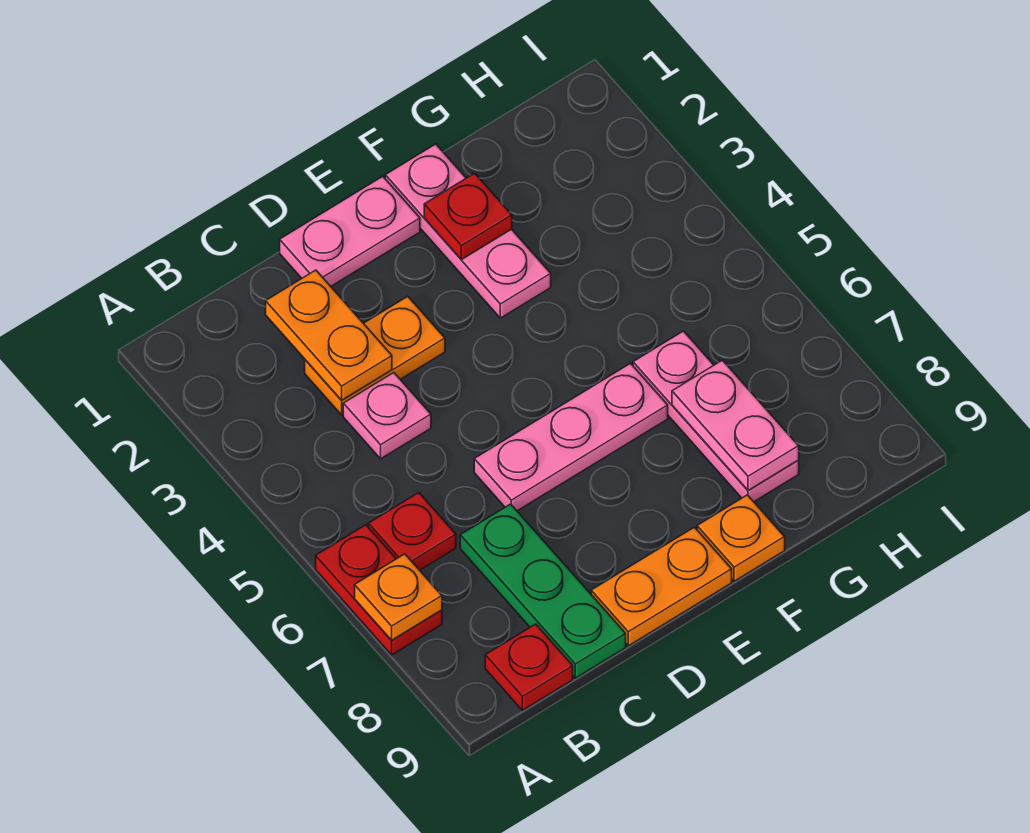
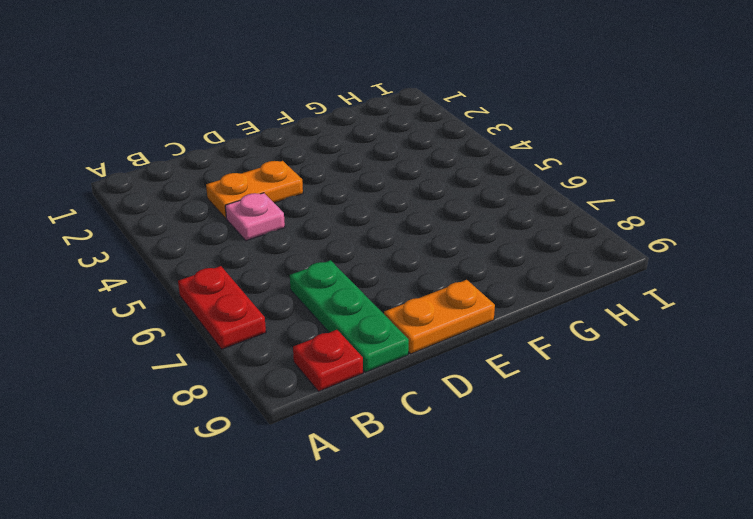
none -> red plate B6 level 1
none -> pink plate D1:E1 level 1
none -> pink plate D6:F6 level 1

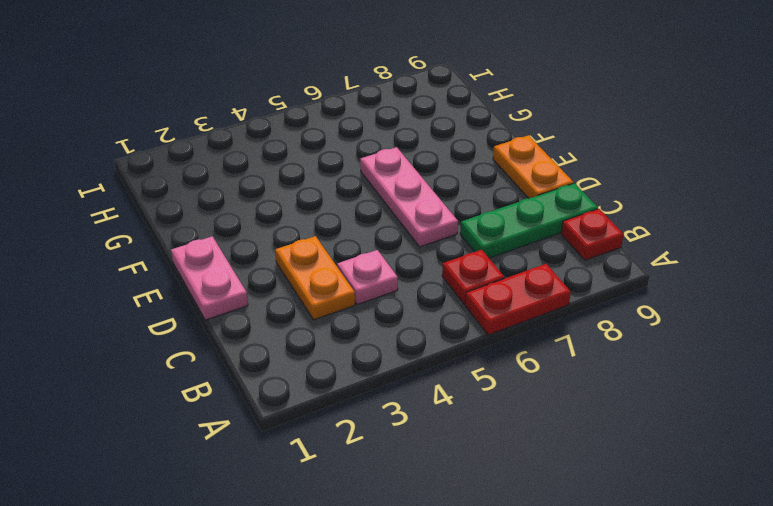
none -> pink plate F1:F3 level 1
none -> orange plate F9 level 1
none -> pink plate G6:G8 level 1

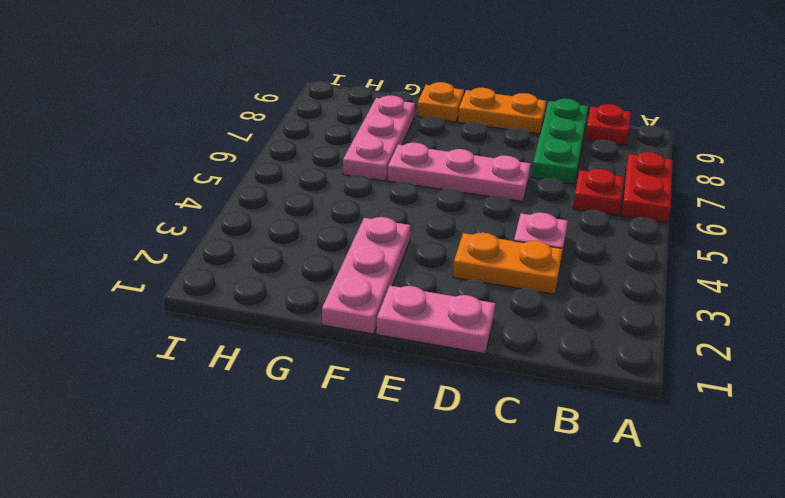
none -> orange plate A7 level 2
none -> orange plate C2:C3 level 2
none -> red plate F2 level 2

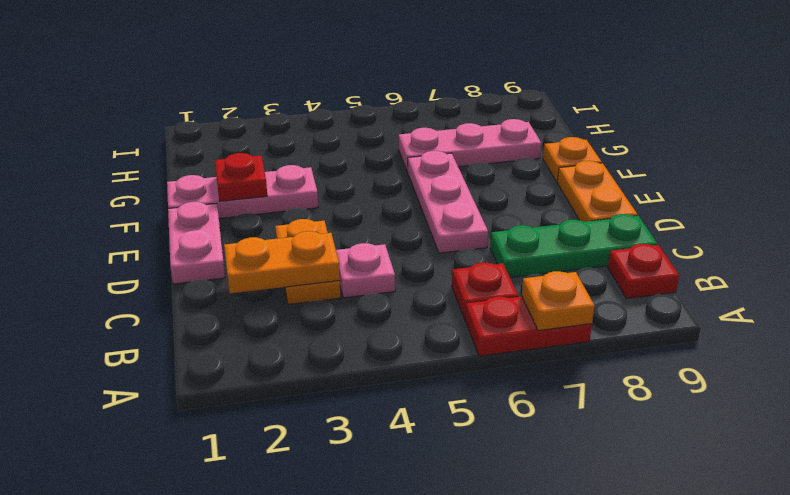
none -> pink plate G7:G8 level 2

